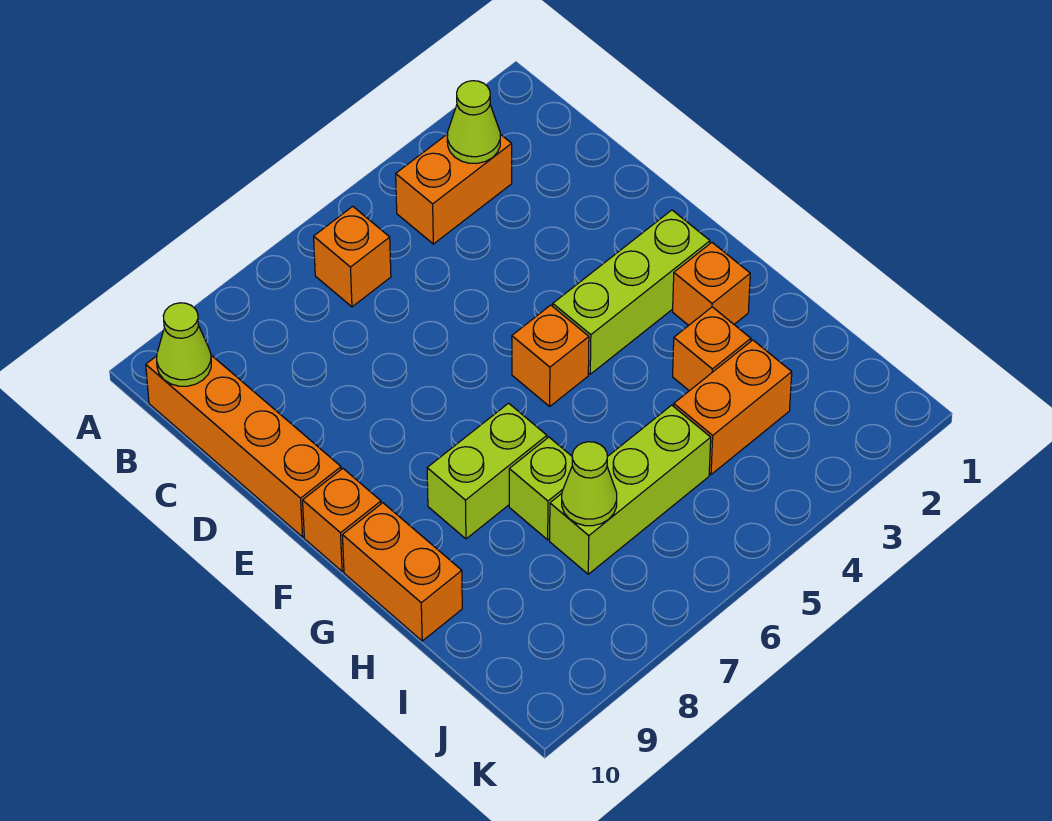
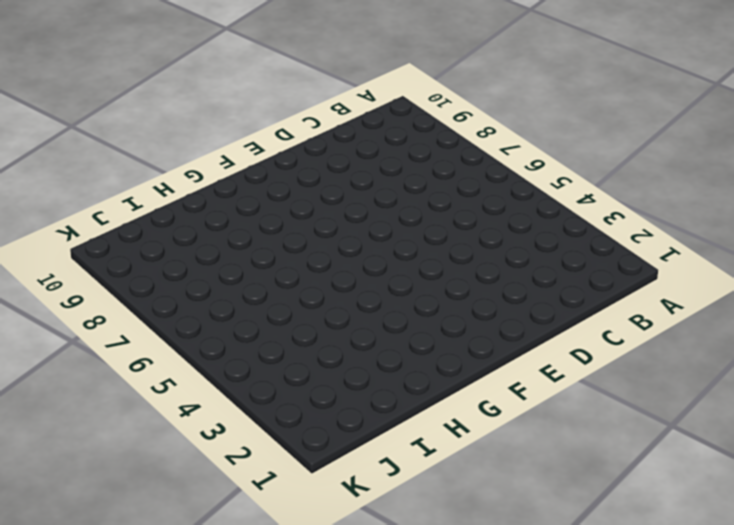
none -> orange brick B3:B4 level 1
none -> orange brick B6 level 1
none -> orange brick B10:E10 level 1

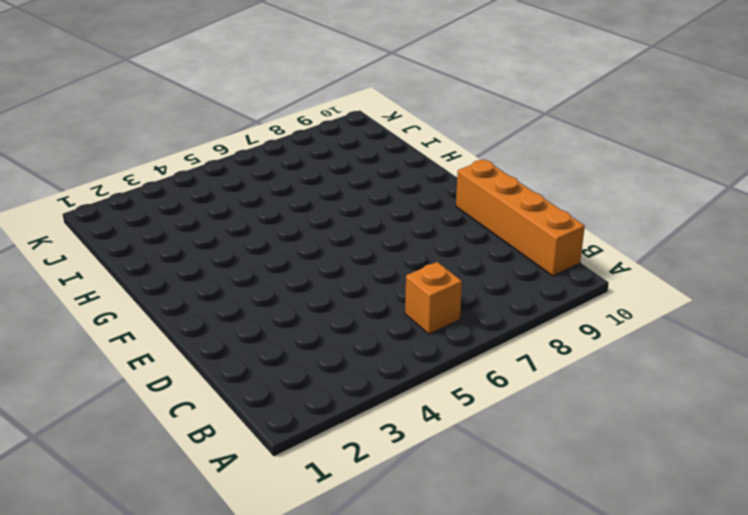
none -> orange brick B3:B4 level 1
none -> lime brick F2:F4 level 1
none -> orange brick F5 level 1

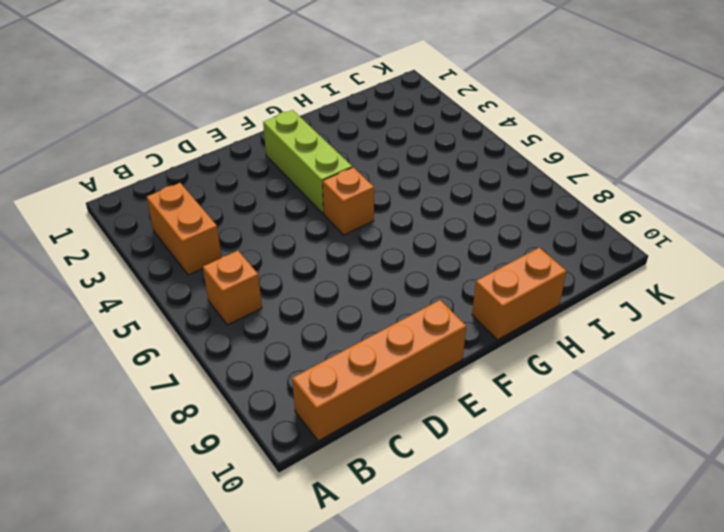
none -> orange brick F10 level 1
none -> orange brick G2 level 1
none -> lime brick G7:G8 level 1

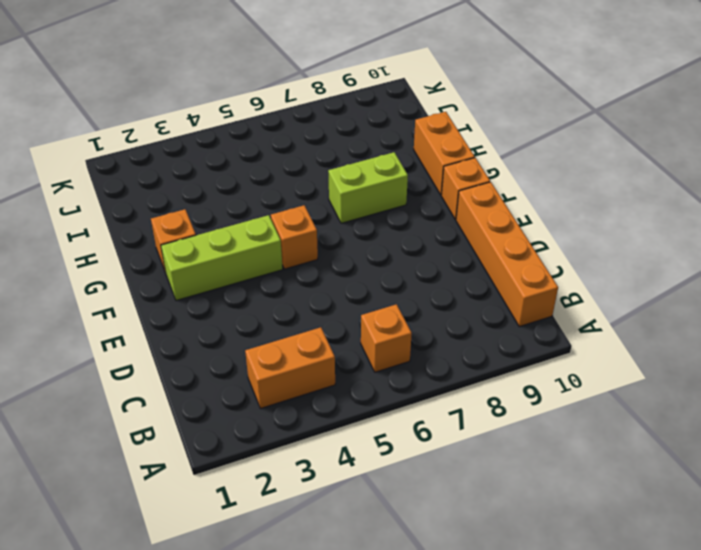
none -> orange brick H3 level 1
none -> lime brick H7 level 1
none -> orange brick I3:I4 level 1

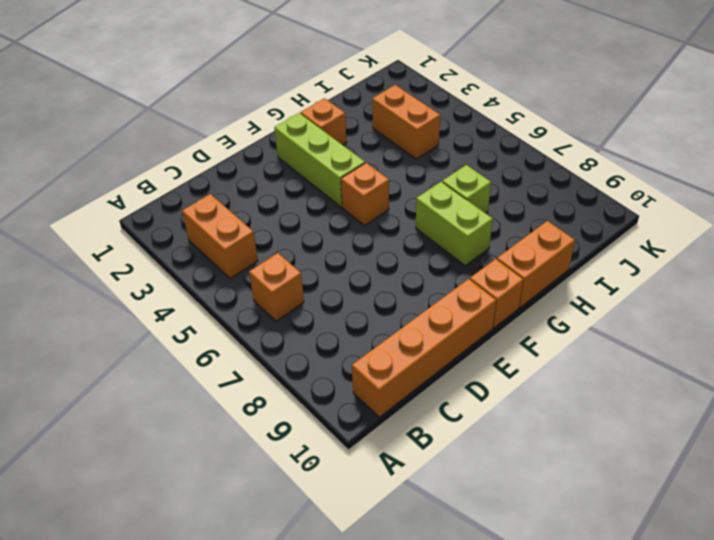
none -> orange brick H3 level 1
none -> lime brick I5:I7 level 1
none -> lime cone B3 level 2

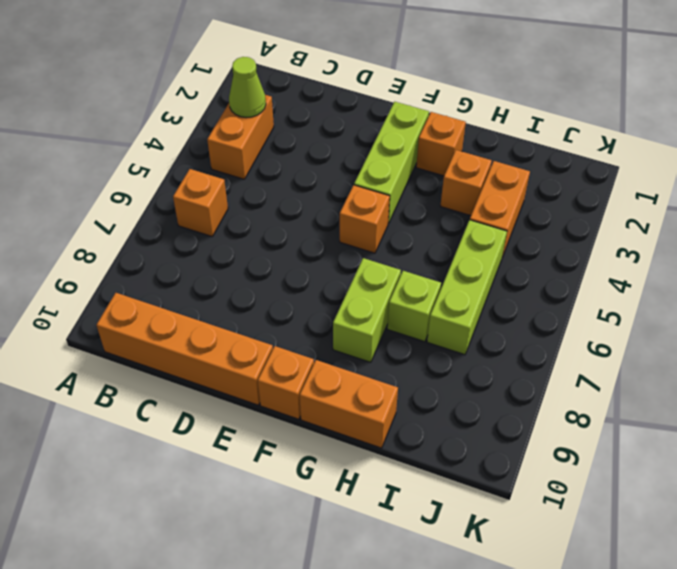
none -> lime cone B10 level 2
none -> lime cone I7 level 2

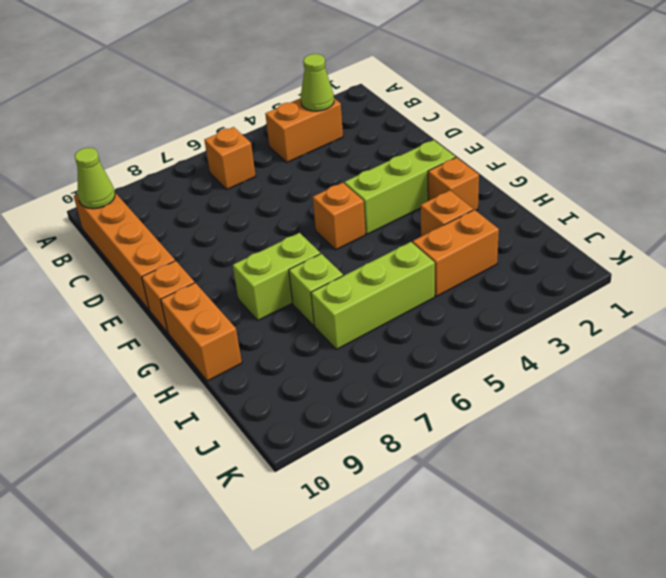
none -> lime cone I7 level 2

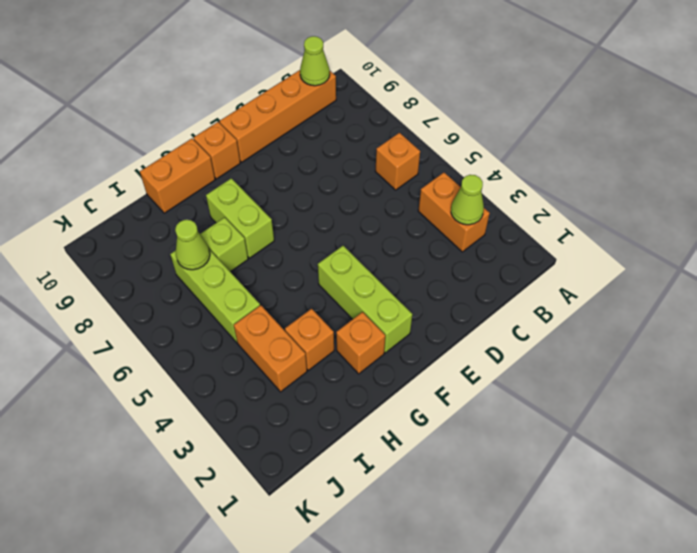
none -> orange brick F5 level 1

